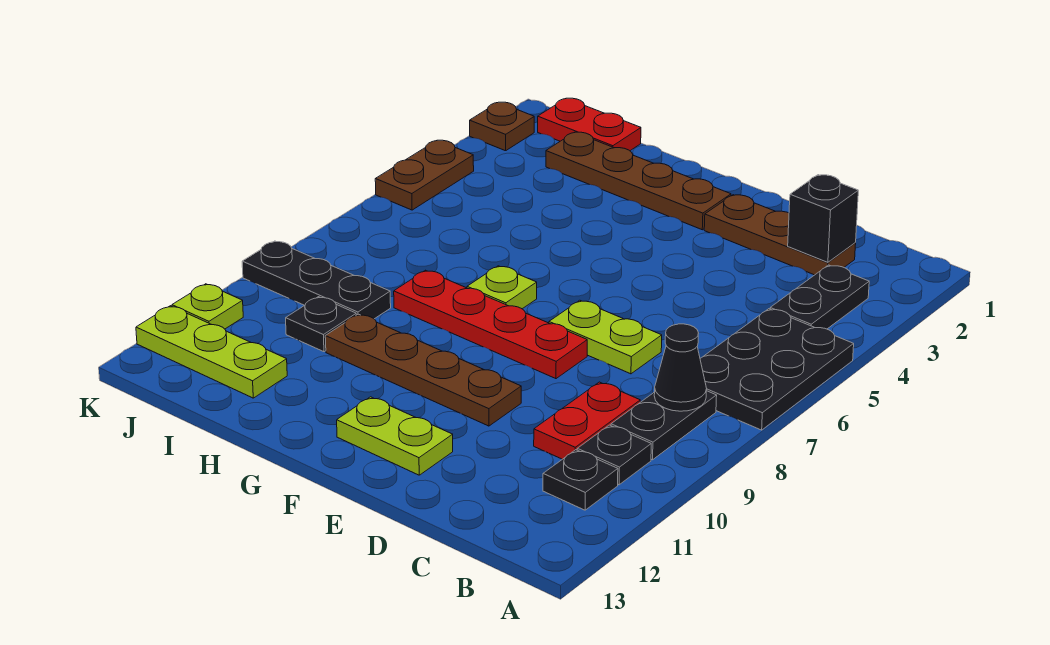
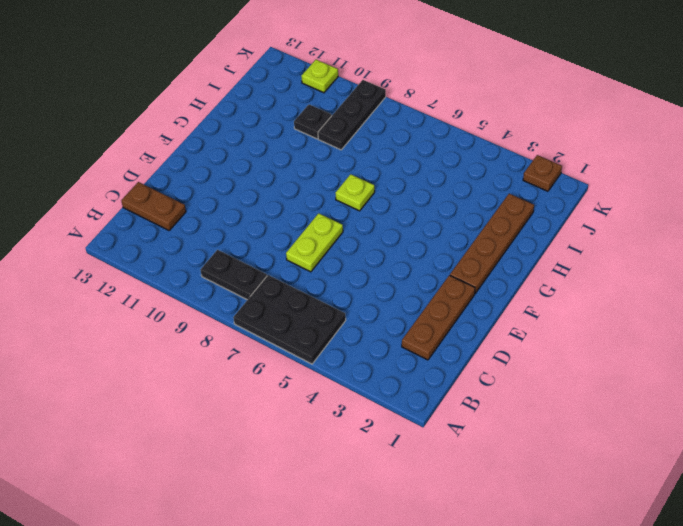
brown plate C12:C13 level 1 -> brown plate K4:K5 level 1
none -> black plate B3:B4 level 1
none -> black plate B10 level 1
none -> black plate B11 level 1

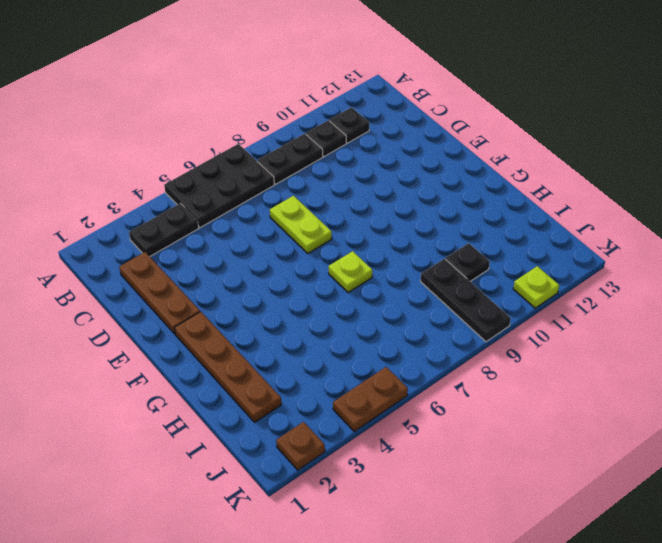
none -> red plate C9:C10 level 1
none -> red plate E8:H8 level 1
none -> brown plate E10:H10 level 1

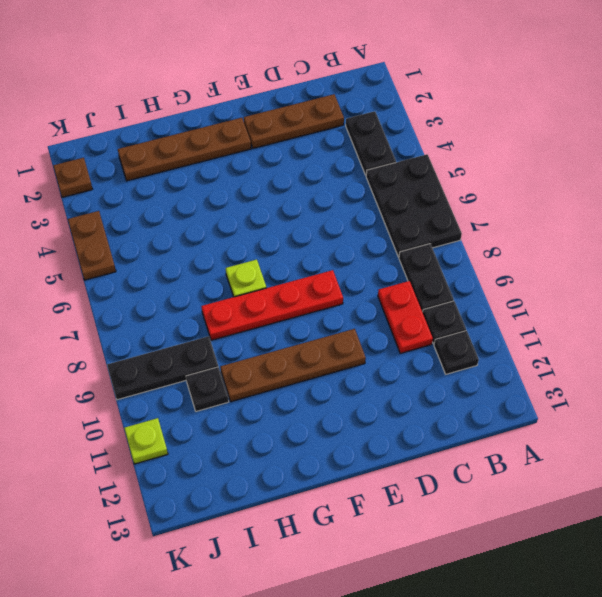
none -> lime plate D7:E7 level 1
none -> lime plate E12:F12 level 1
none -> red plate I1:J1 level 1

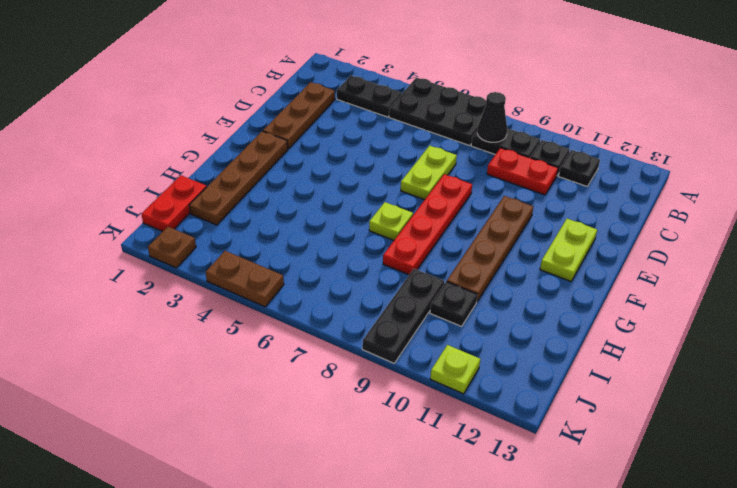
none -> lime plate I12:K12 level 1
none -> black brick C2 level 2

